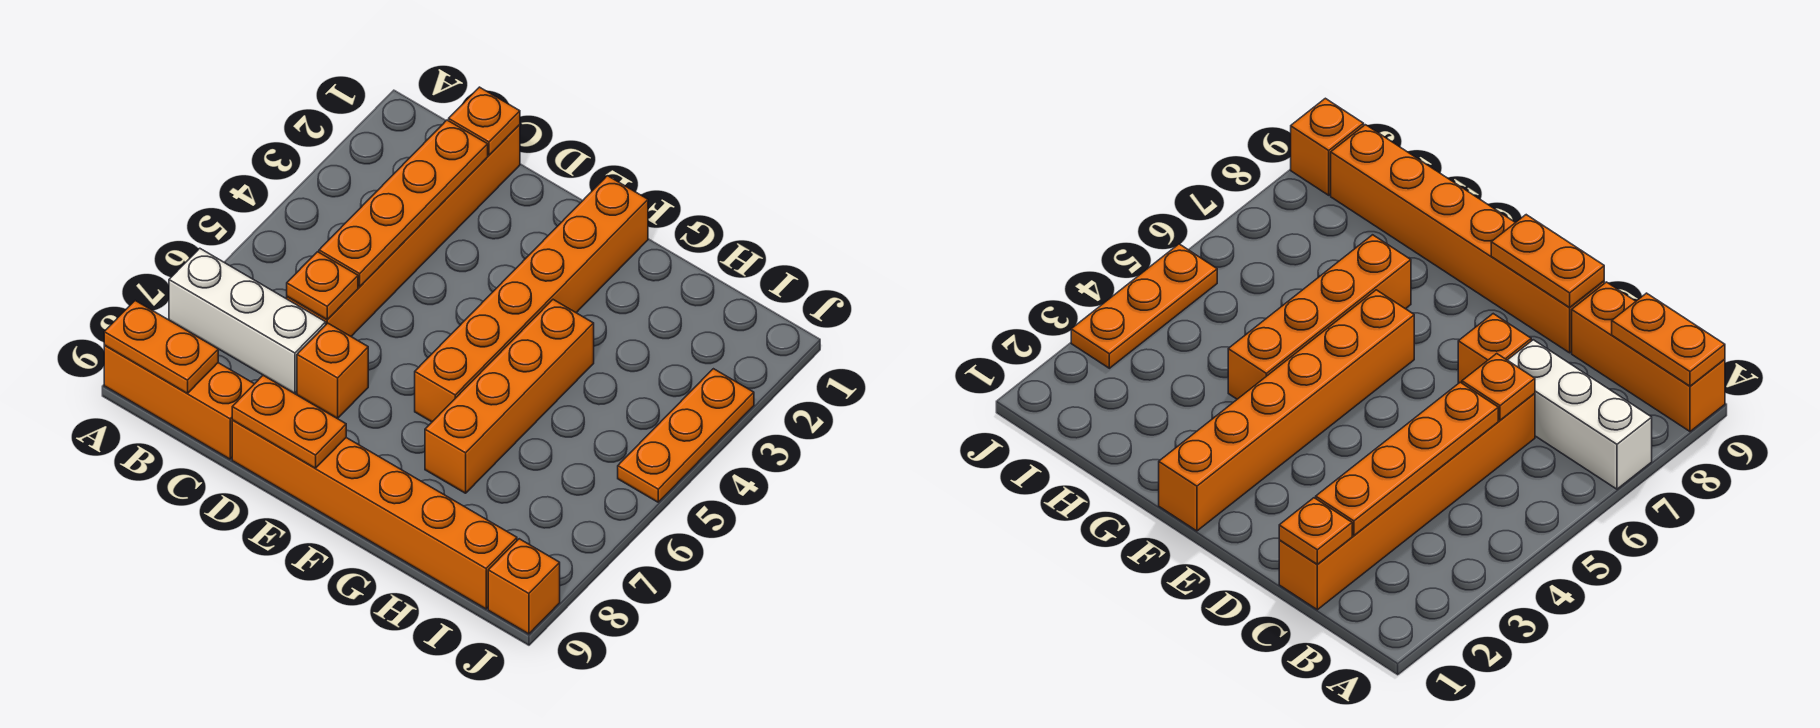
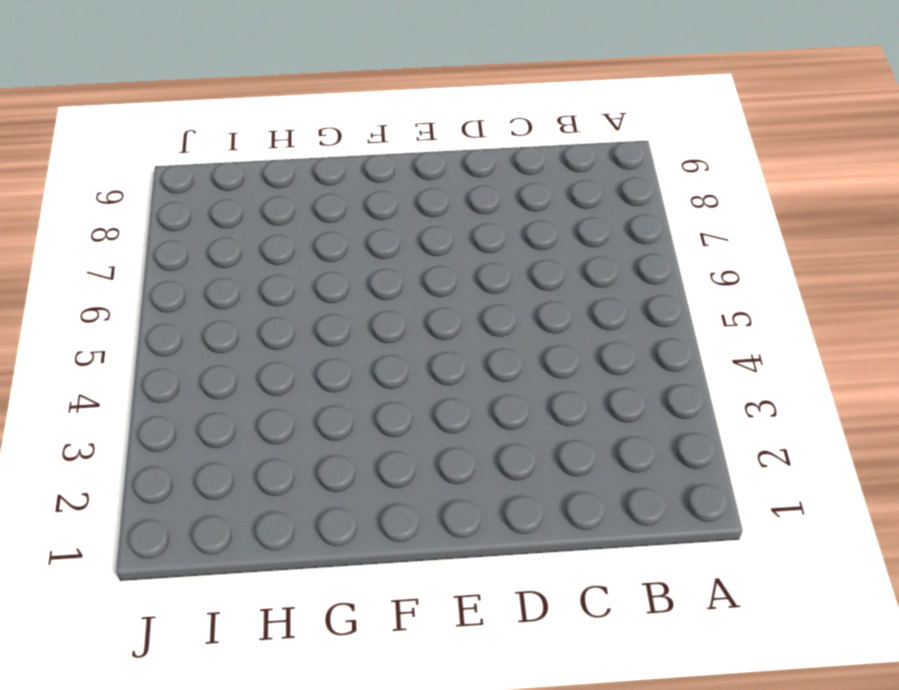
none -> white brick A7:C7 level 1
none -> orange brick A9:C9 level 1
none -> orange brick C1:C6 level 1

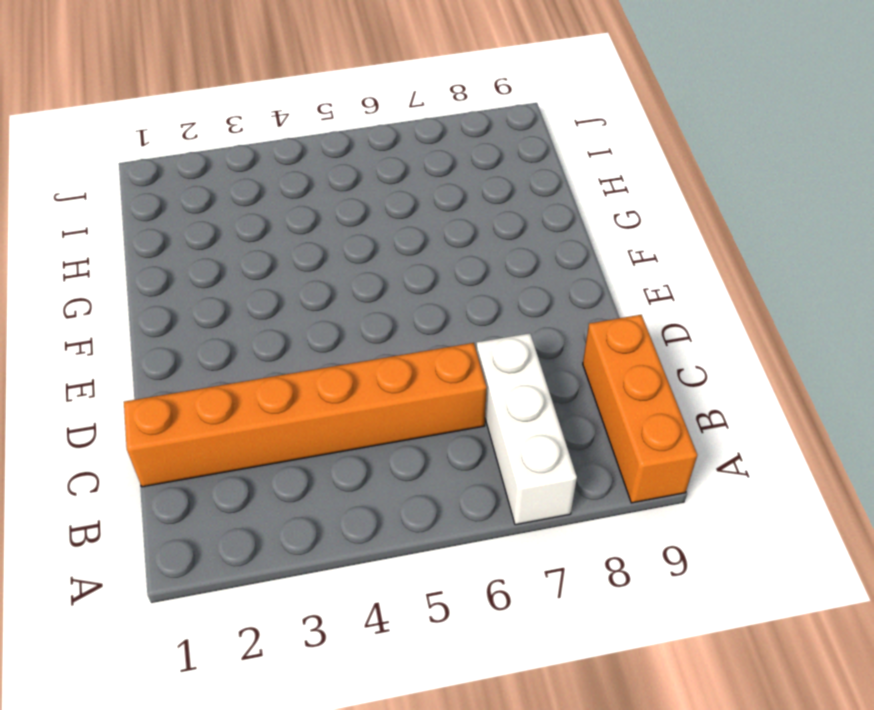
none -> orange brick D7 level 1
none -> orange brick D9:I9 level 1
none -> orange brick F1:F6 level 1

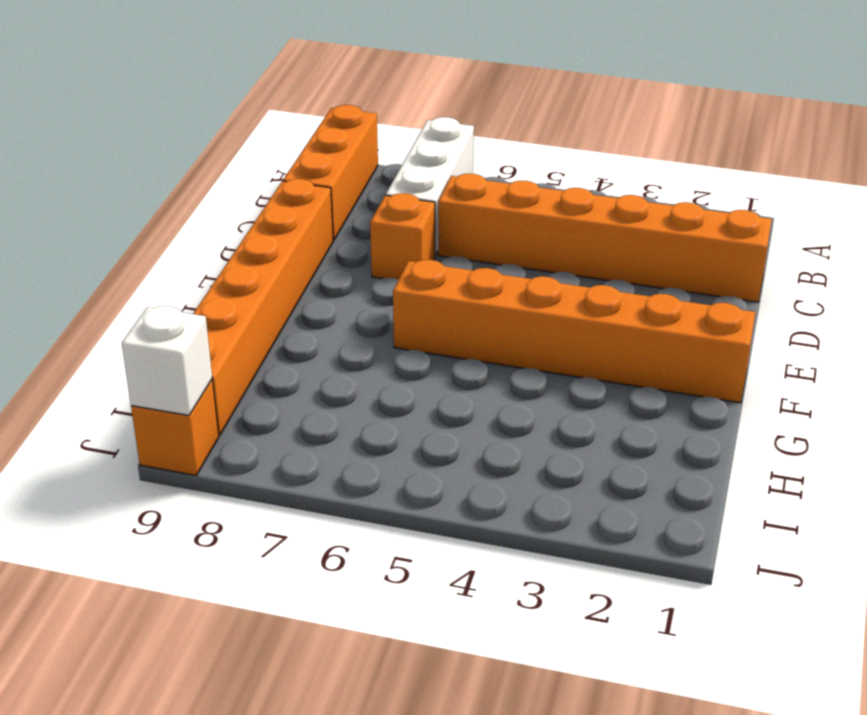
white brick J9 level 2 -> none
none -> orange brick G4:G7 level 1
none -> orange plate J3:J5 level 1
none -> orange plate A9:B9 level 2

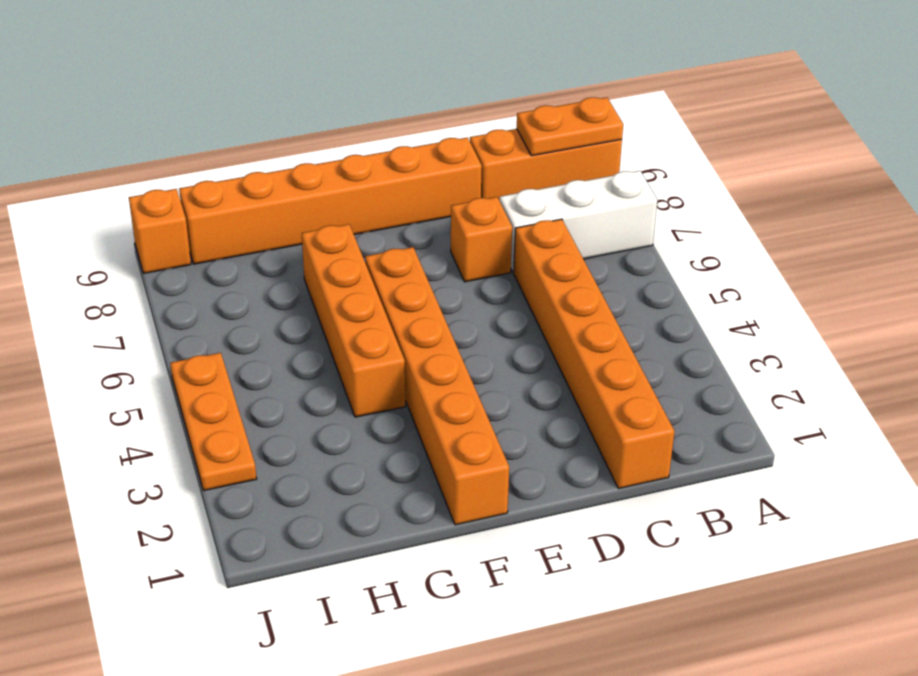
none -> orange plate C1 level 2
none -> orange plate C2:C5 level 2
none -> orange plate C6 level 2

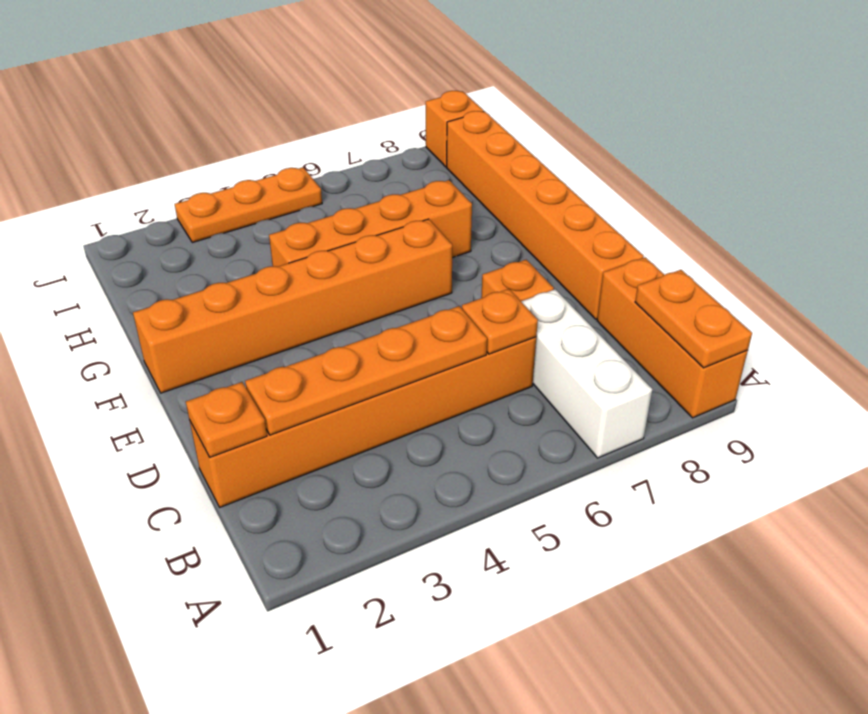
none -> orange plate D9:E9 level 2

